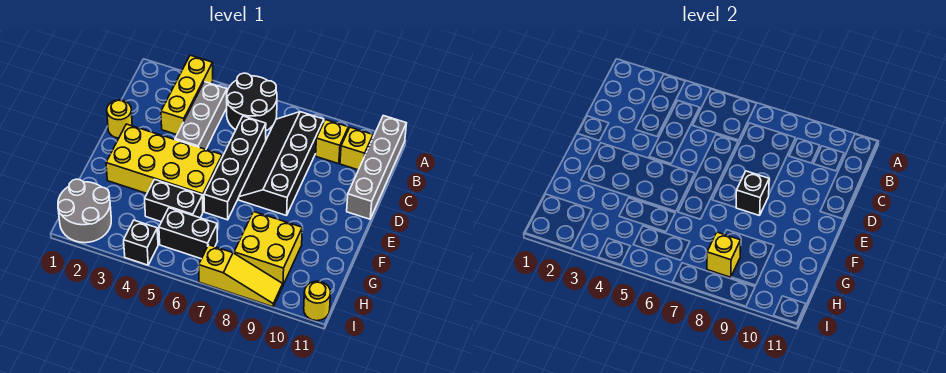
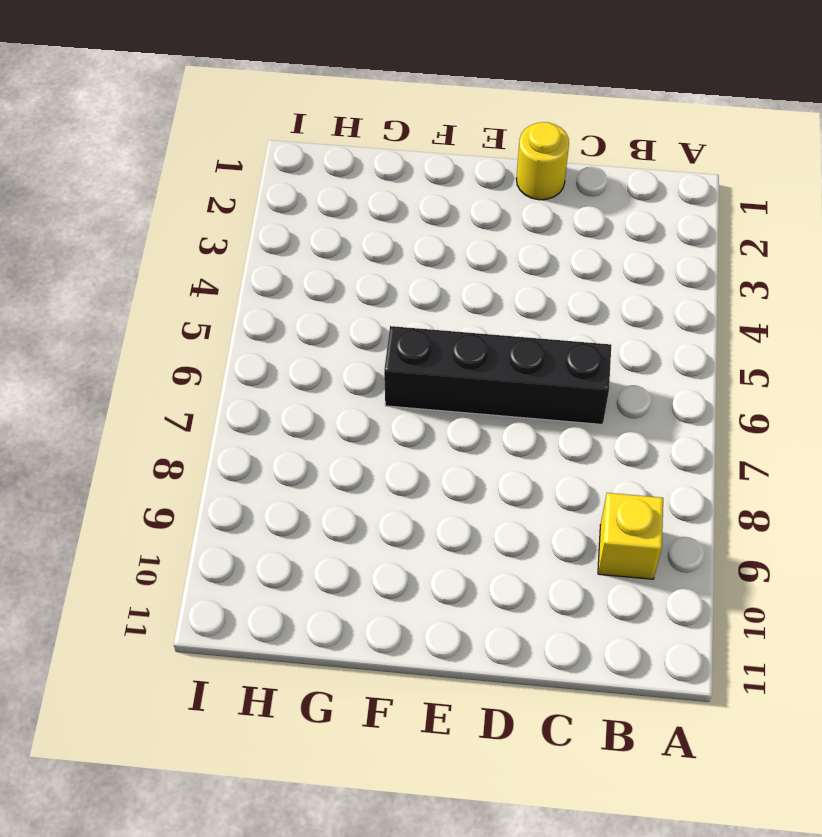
none -> yellow brick A3:C3 level 1
none -> black round brick A5:B6 level 1
none -> grey brick A11:D11 level 1

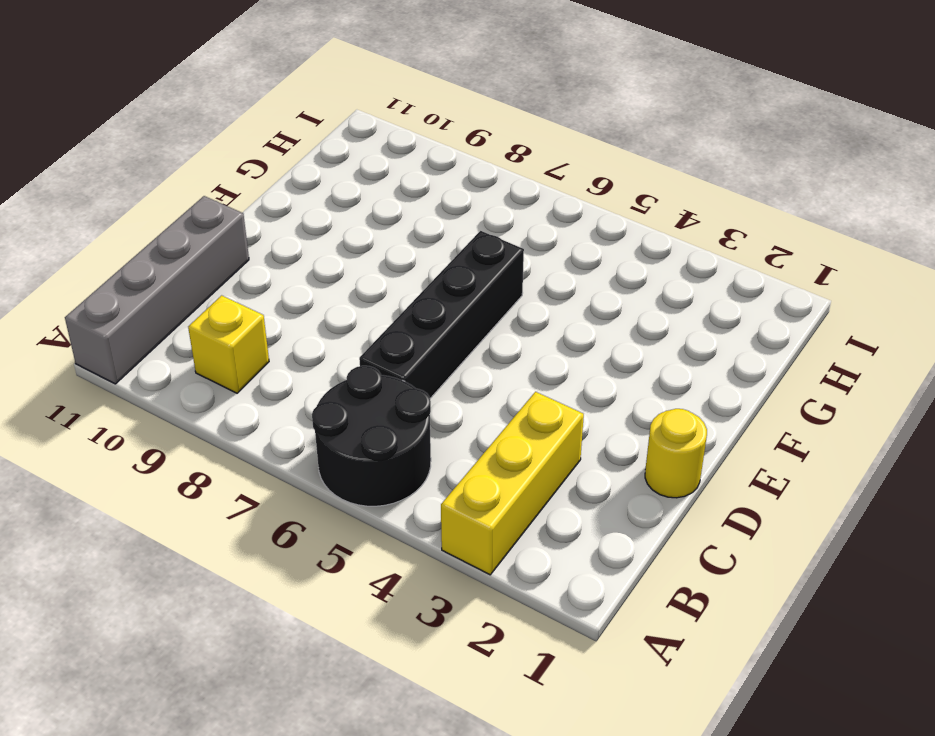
none -> grey brick B4:D4 level 1
none -> black slope B7:E8 level 1 top 8
none -> yellow brick B10 level 1

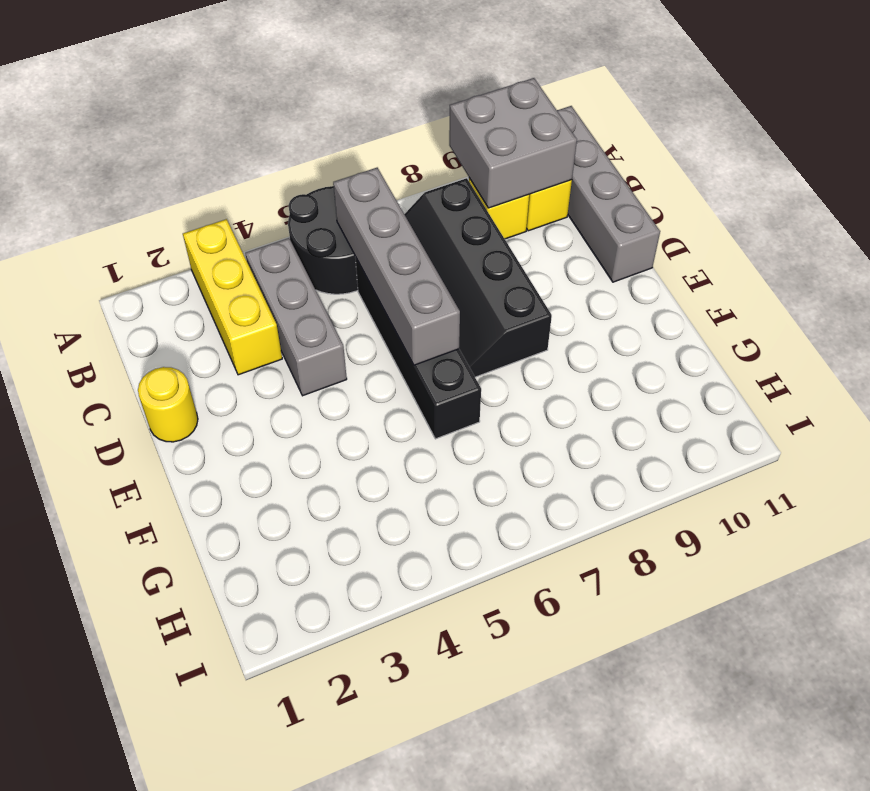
grey brick A9:B10 level 2 -> none
grey brick B6:E6 level 2 -> none
none -> yellow brick E2:F5 level 1
none -> black brick G4:G5 level 1
none -> yellow brick G8:H9 level 1

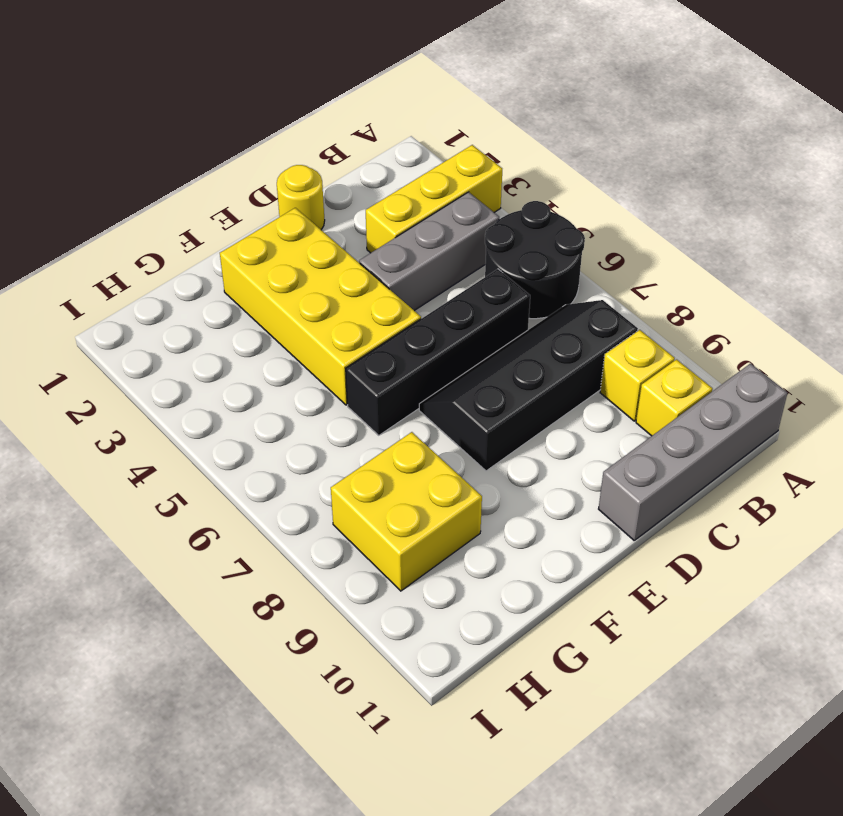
none -> black brick G4:G5 level 1
none -> grey round brick H1:I2 level 1
none -> black brick H5:H6 level 1

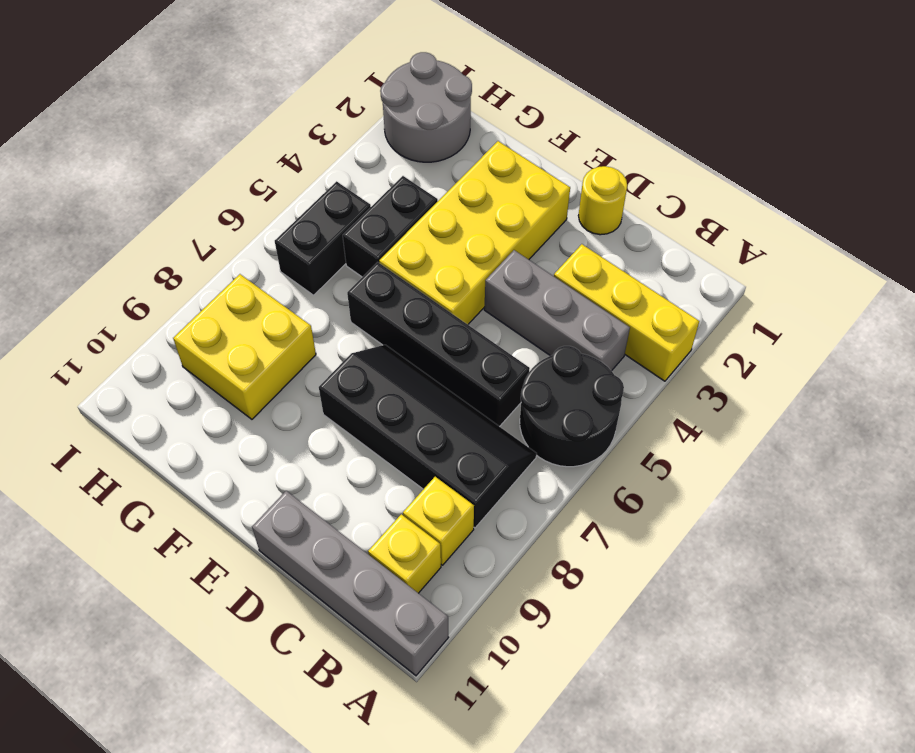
none -> black brick I4 level 1
none -> yellow slope I7:I9 level 1 top 7
none -> yellow round brick I11 level 1

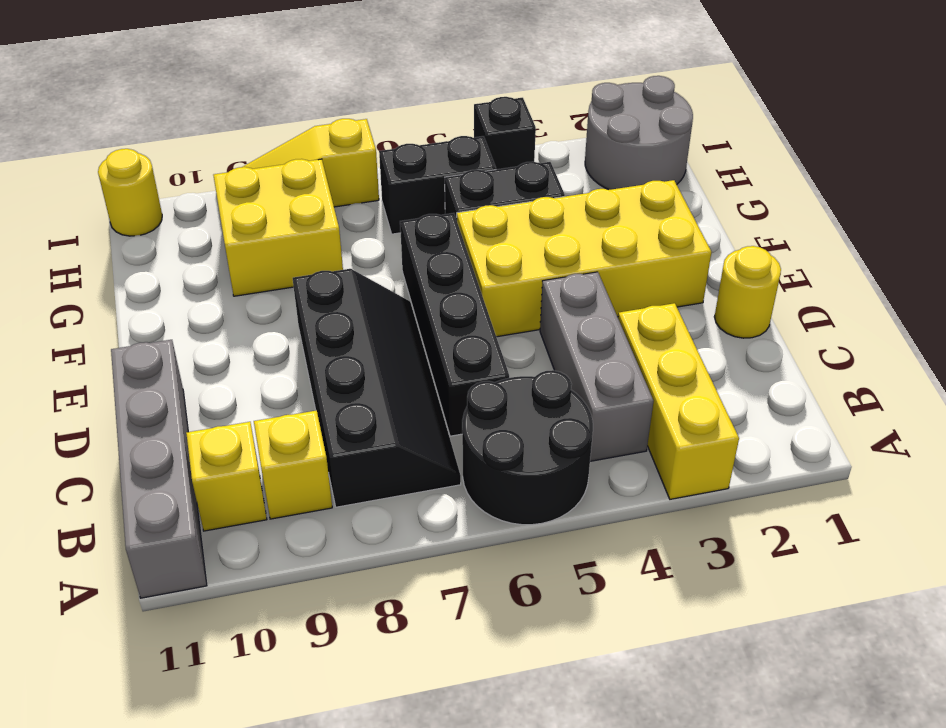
none -> black brick E8 level 2
none -> yellow brick H8 level 2

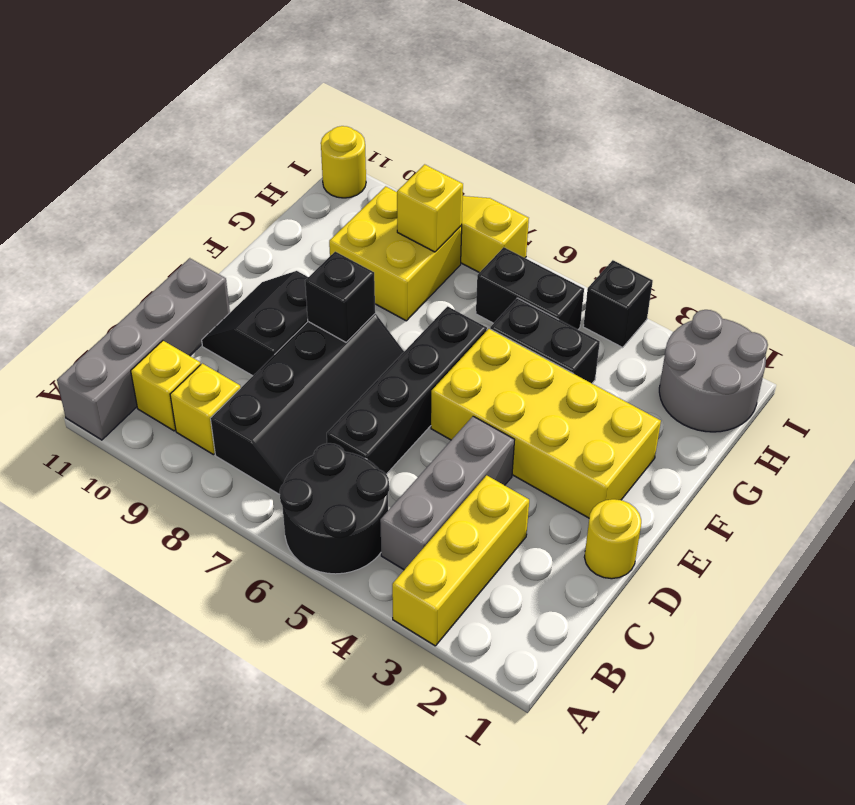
black slope D9:E10 level 1 top 9 -> none

